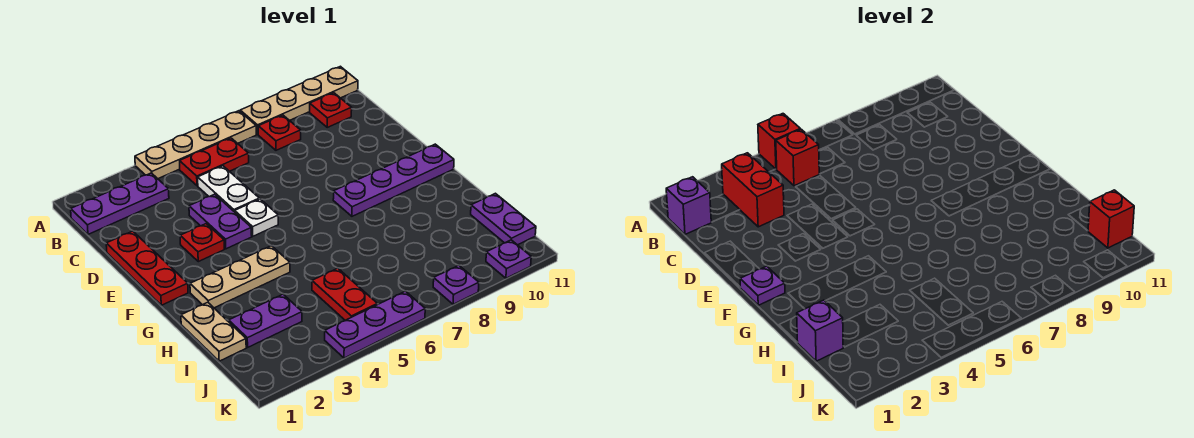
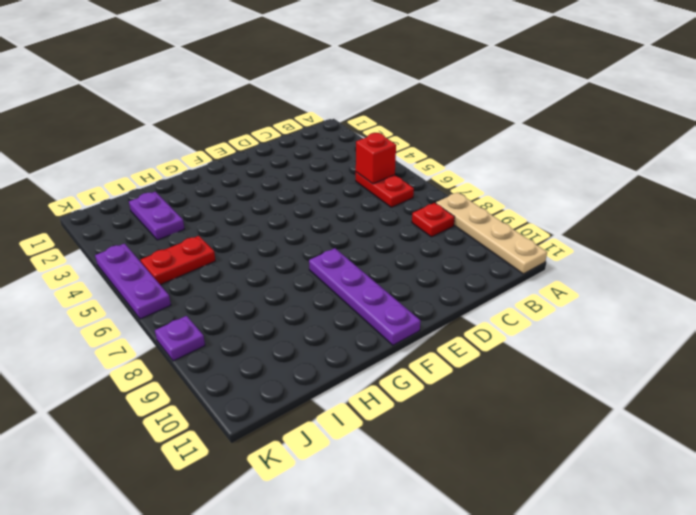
none -> tan plate A4:A7 level 1
none -> purple plate B1:B3 level 1
none -> red plate B10 level 1

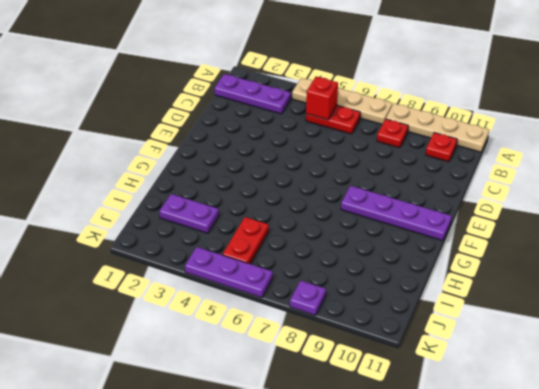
none -> white plate C5:D5 level 1
none -> red plate D1:F1 level 1
none -> purple plate D4:E4 level 1

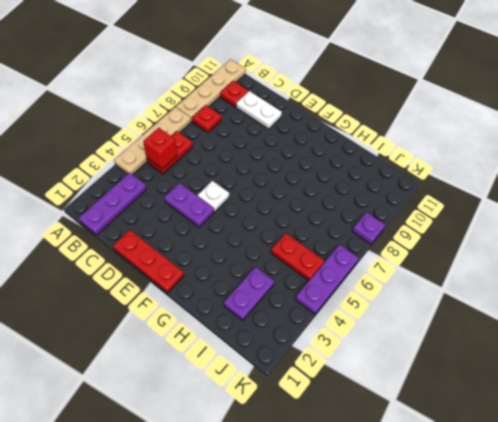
white plate C10:D10 level 1 -> white plate C5:D5 level 1
none -> red plate E3 level 1
none -> purple plate F8:F11 level 1
none -> tan plate G2:G4 level 1

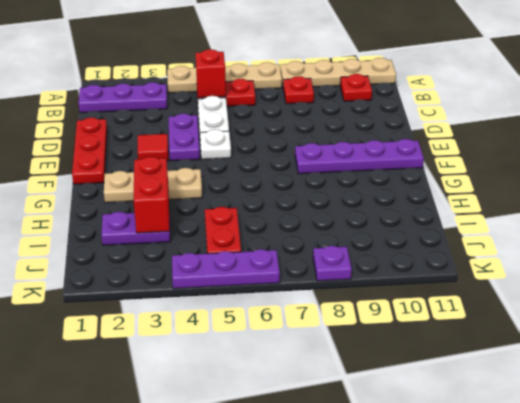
red tile E3 level 1 -> red plate E3 level 1
red brick H3:I3 level 2 -> red brick B3:C3 level 2
none -> tan plate H1:I1 level 1
none -> purple plate I11:J11 level 1
none -> purple plate K10 level 1

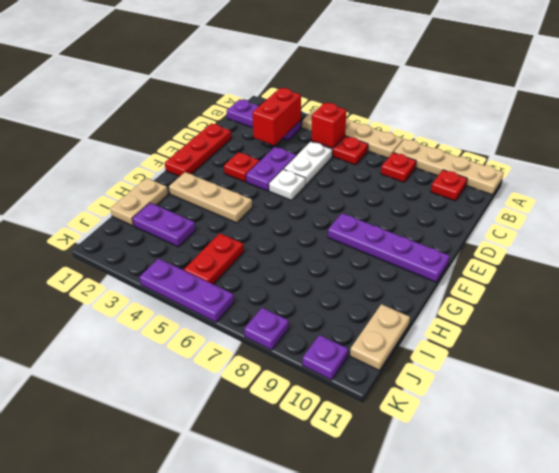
tan plate I11:J11 level 1 -> purple plate I11:J11 level 1
none -> red brick A5 level 2
none -> purple brick B1 level 2
none -> purple plate F1 level 2

